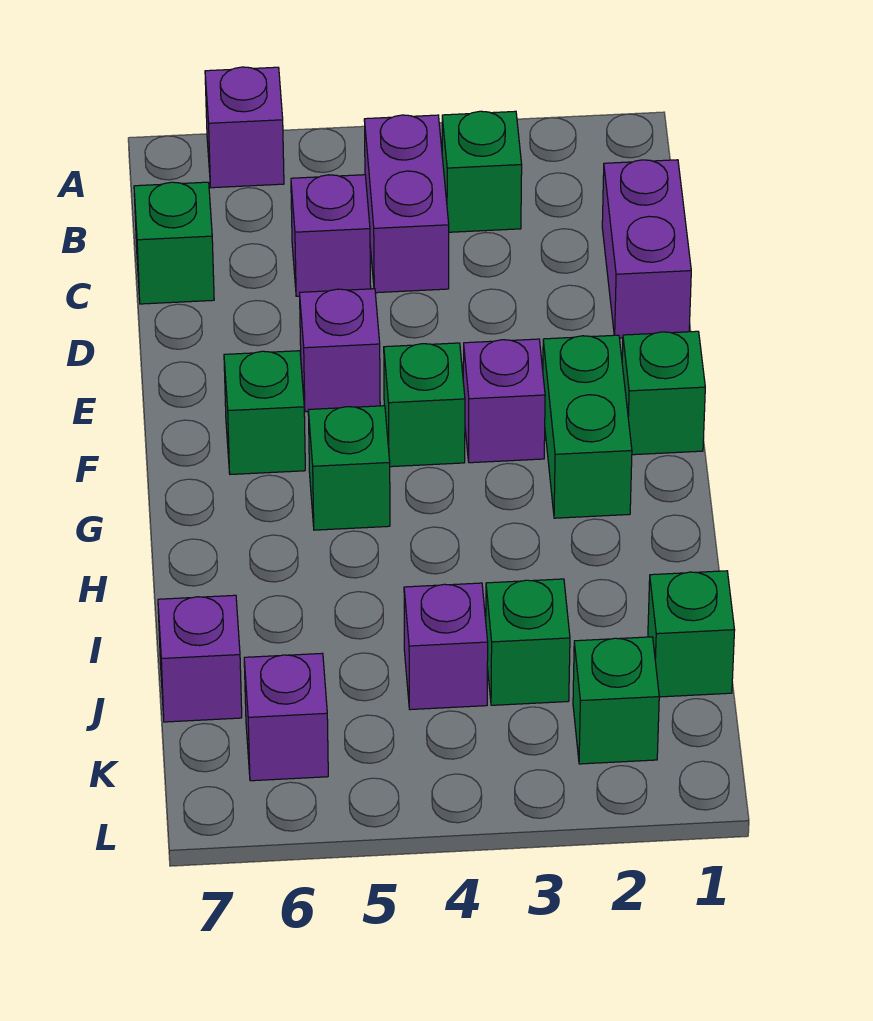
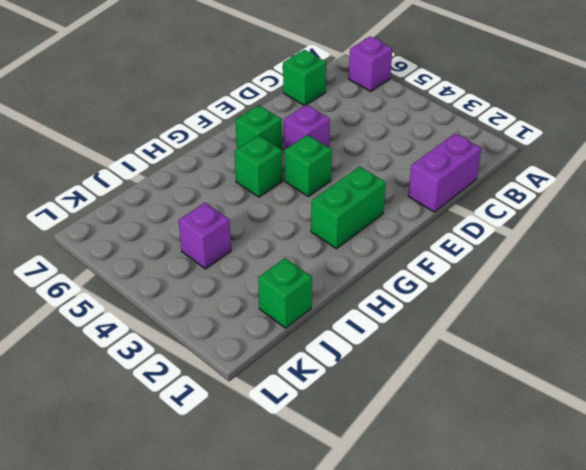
none -> green brick B3 level 1
none -> purple brick B4:C4 level 1
none -> purple brick C5 level 1

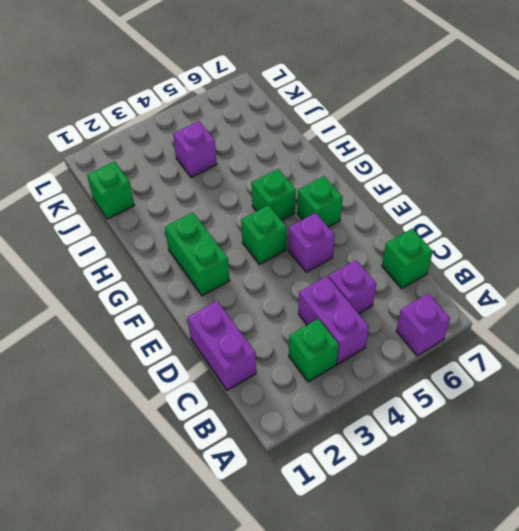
none -> green brick F1 level 1
none -> purple brick F3 level 1
none -> green brick J3 level 1

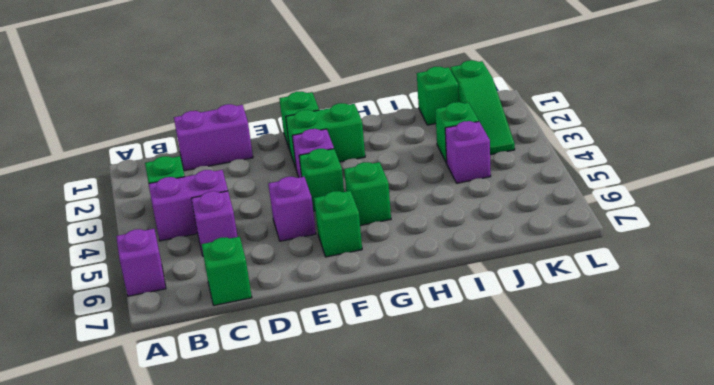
green slope K1:K3 level 1 top 1 -> green brick K2 level 1
none -> purple brick J7 level 1
none -> purple brick K6 level 1

